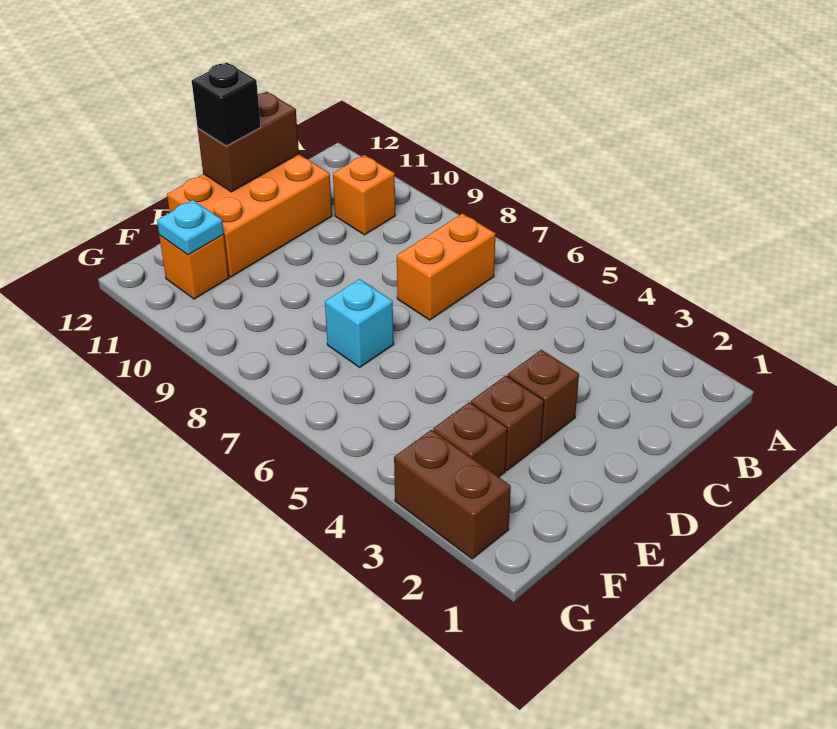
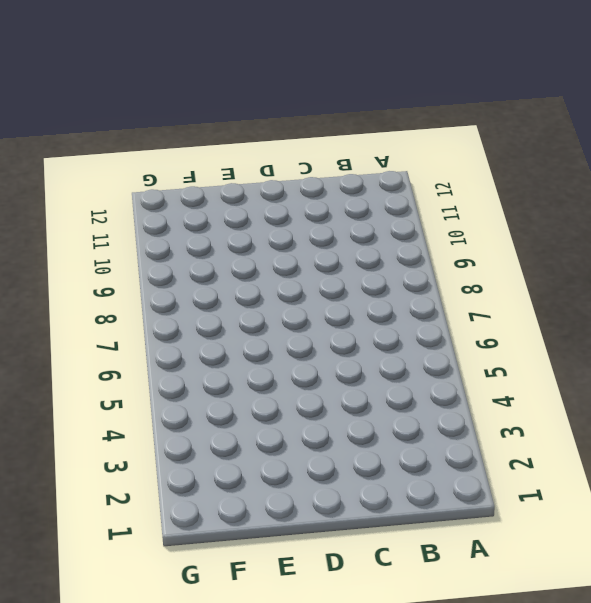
none -> orange brick B7:C7 level 1
none -> orange brick B10 level 1
none -> orange brick C11:E12 level 1

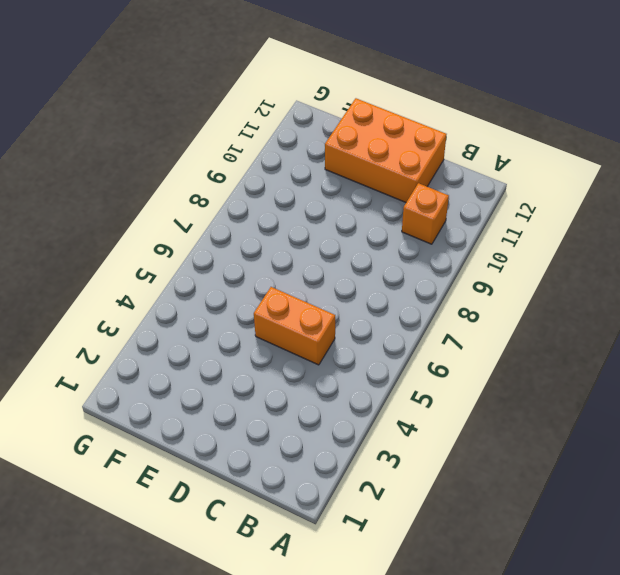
orange brick C5:D5 level 1 -> orange brick B7:C7 level 1
none -> brown brick D3 level 1
none -> brown brick E3 level 1
none -> cyan brick E7 level 1

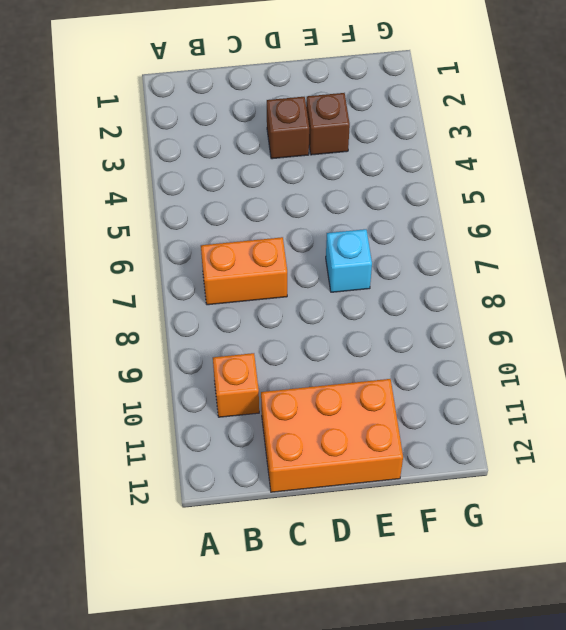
none -> brown brick F3 level 1
none -> orange brick F11 level 1
none -> brown brick G2:G3 level 1

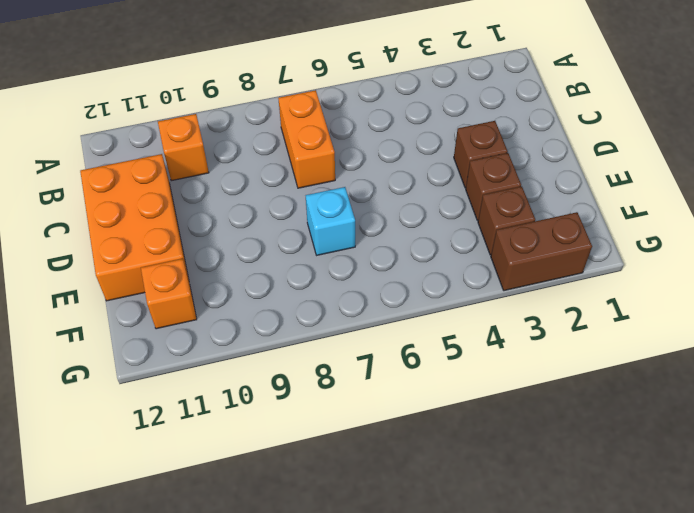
none -> brown brick C12:D12 level 2
none -> cyan plate F11 level 2
none -> black brick D12 level 3

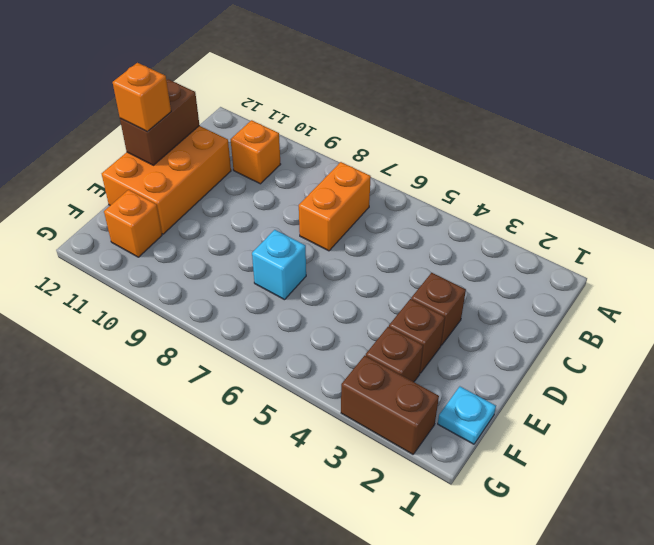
orange brick D12 level 3 -> black brick D12 level 3
cyan plate F1 level 1 -> cyan plate F11 level 2

